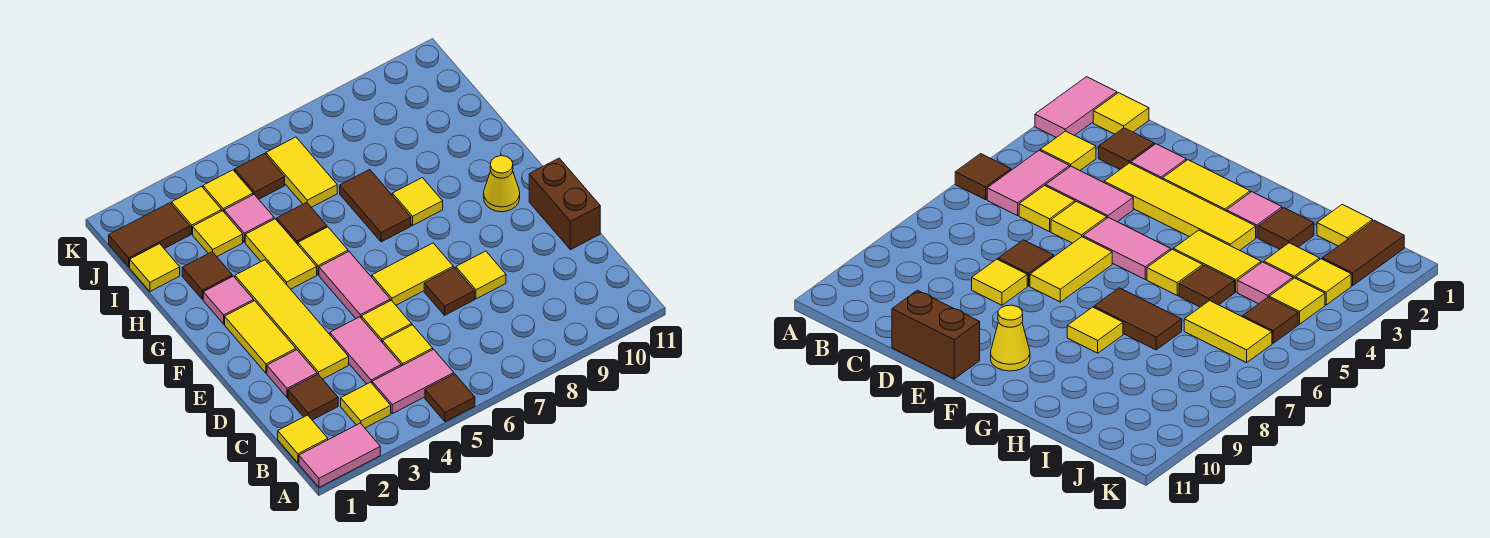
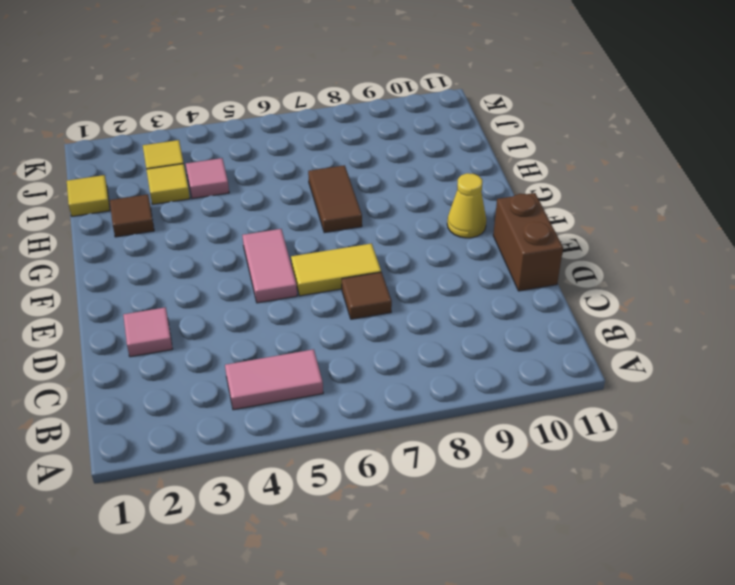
none -> pink tile A1:A2 level 1
none -> brown tile A5 level 1
none -> yellow tile B1 level 1
none -> yellow tile B3 level 1

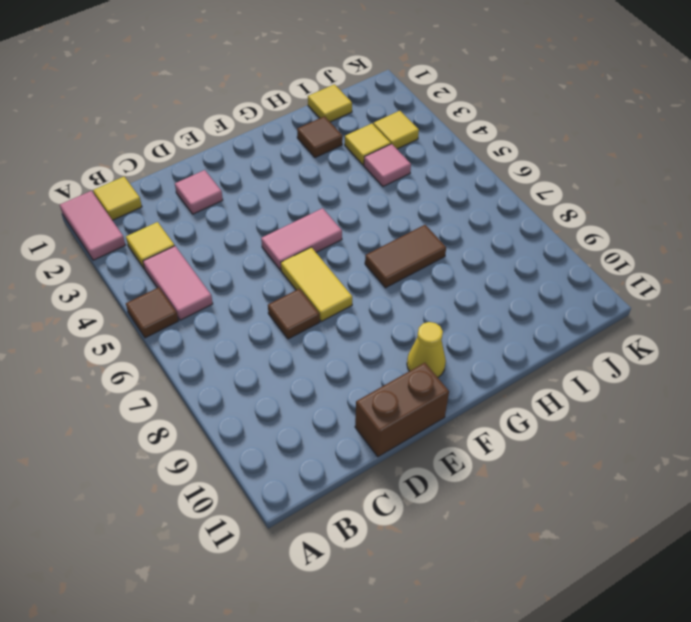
none -> brown tile C2 level 1
none -> pink tile C4:D4 level 1
none -> yellow tile C5 level 1
none -> yellow tile D3:G3 level 1

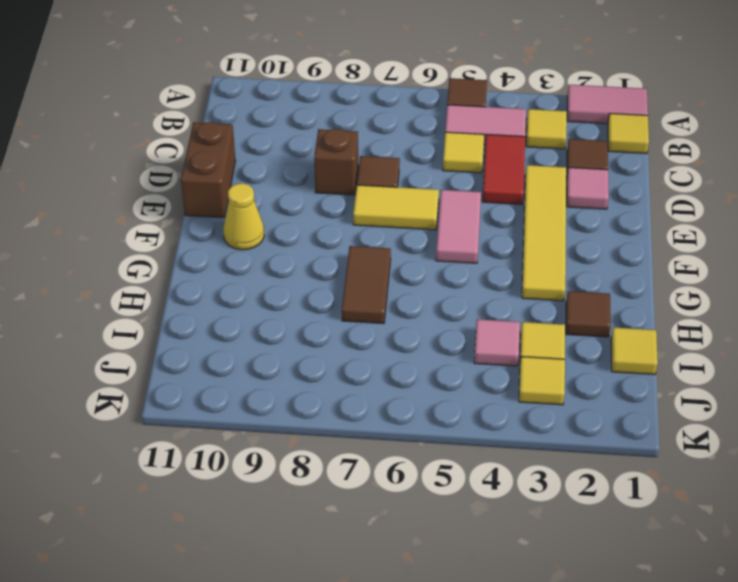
red tile C4:D4 level 1 -> pink tile C4:D4 level 1
brown brick D8 level 1 -> yellow tile D8 level 1
none -> yellow tile D5 level 1
none -> yellow tile E2:F2 level 1
none -> pink tile G2 level 1
none -> yellow tile G4:H4 level 1

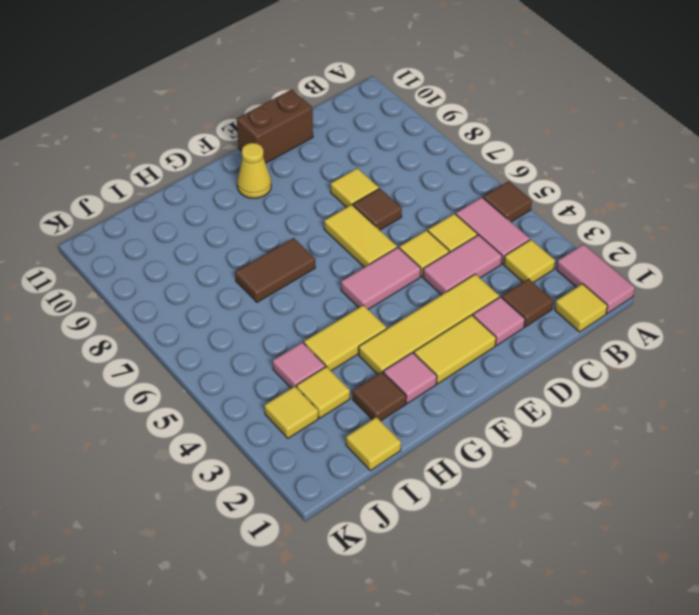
none -> yellow tile G5 level 1
none -> yellow tile G8 level 1
none -> brown tile H5 level 1
none -> yellow tile I6:J6 level 1

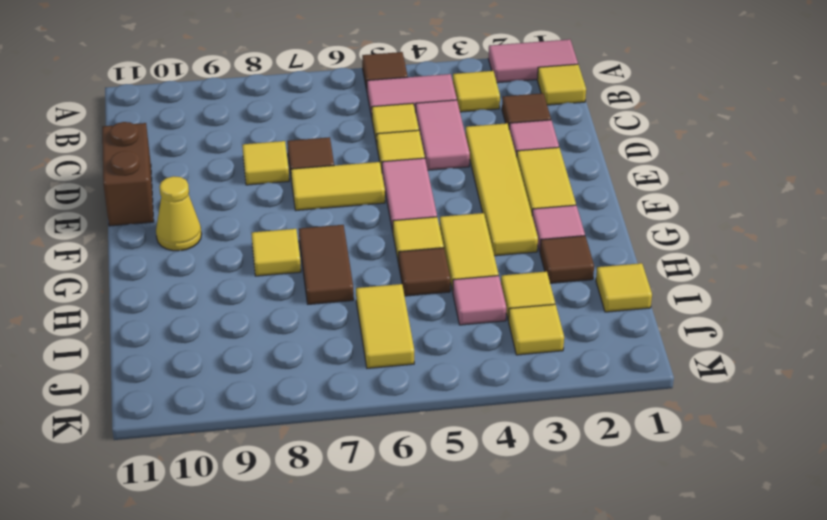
none -> brown tile J1:J2 level 1
none -> yellow tile J4 level 1
none -> brown tile J5 level 1

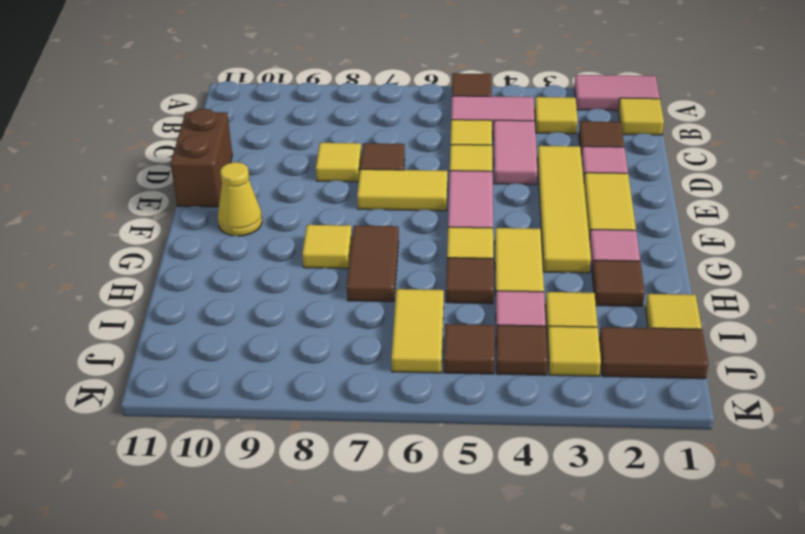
brown tile J4 level 1 -> yellow tile J4 level 1

